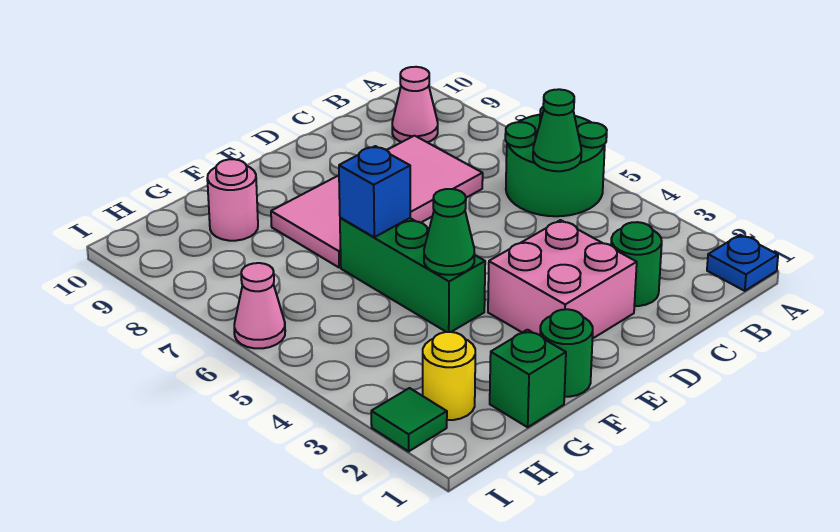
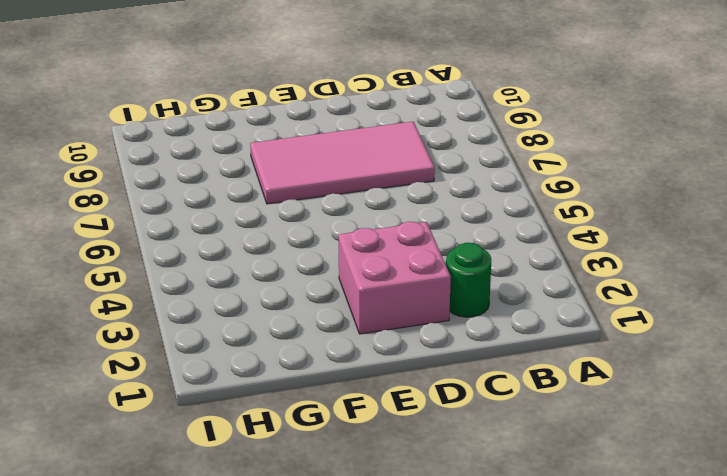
none -> blue plate A1 level 1
none -> green round brick A5:B6 level 1
none -> pink cone B9 level 1

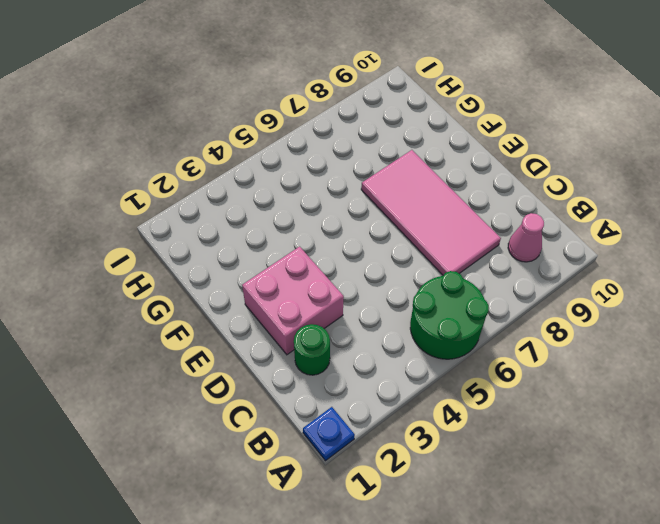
none -> green round brick F1 level 1
none -> green brick F4:F6 level 1
none -> green brick G1 level 1

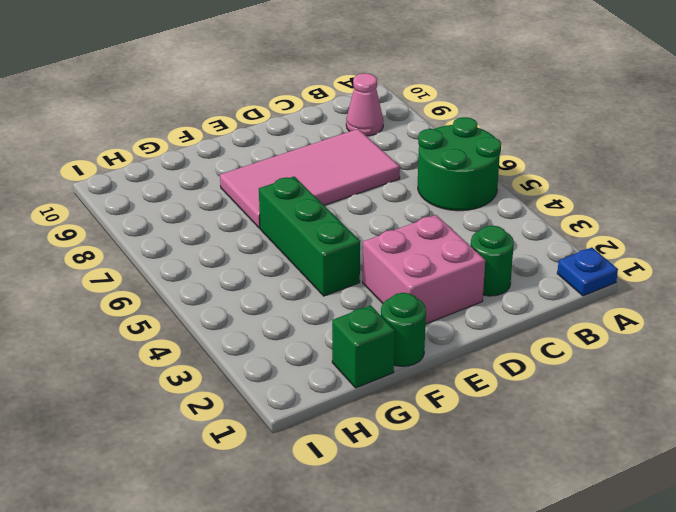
none -> pink round brick G9 level 1
none -> yellow round brick H2 level 1
none -> green tile I2 level 1

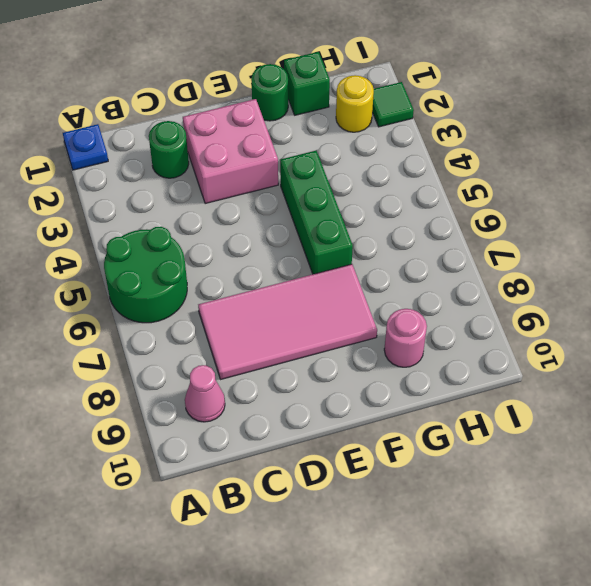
none -> pink cone I6 level 1
none -> green cone B5 level 2
none -> green cone F4 level 2

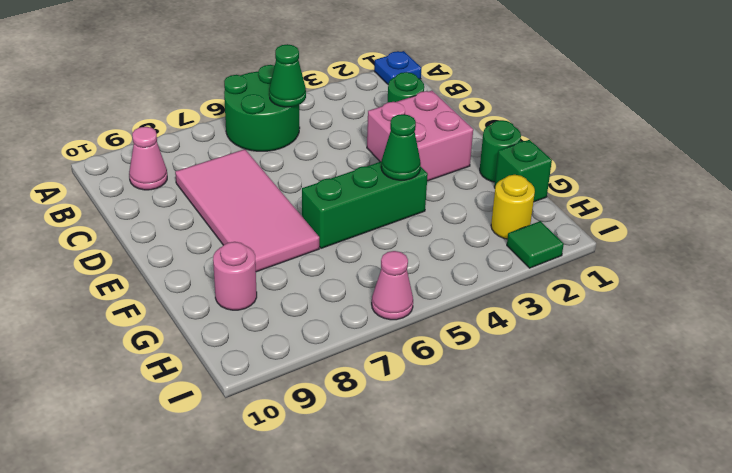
none -> blue brick F6 level 2

